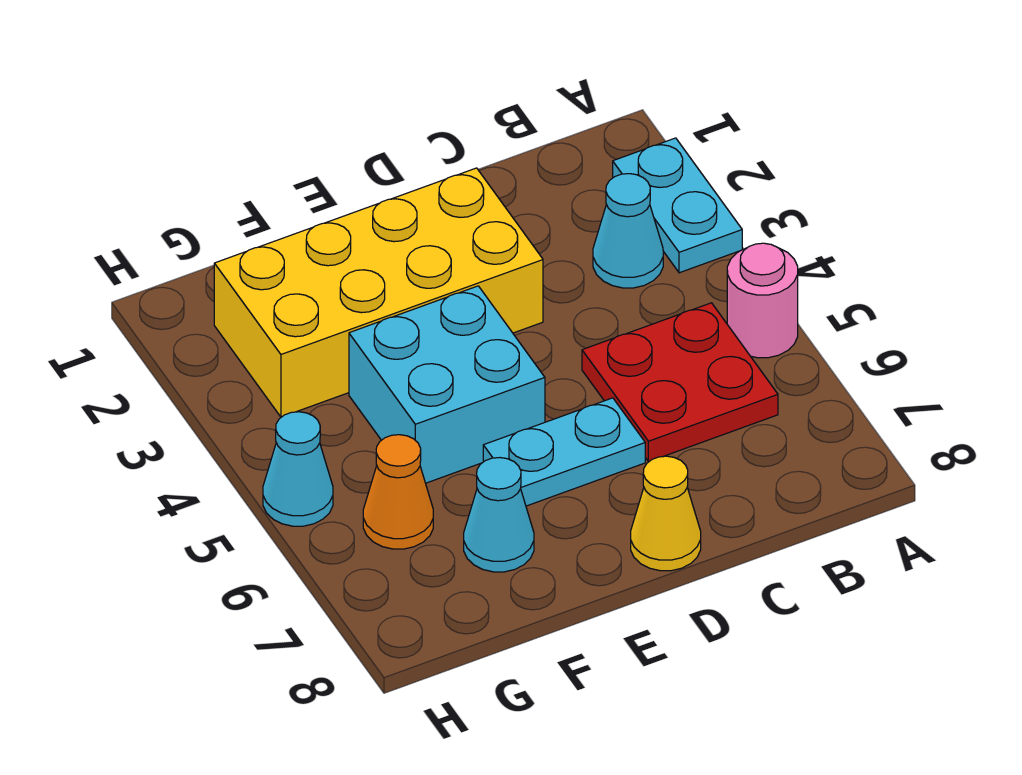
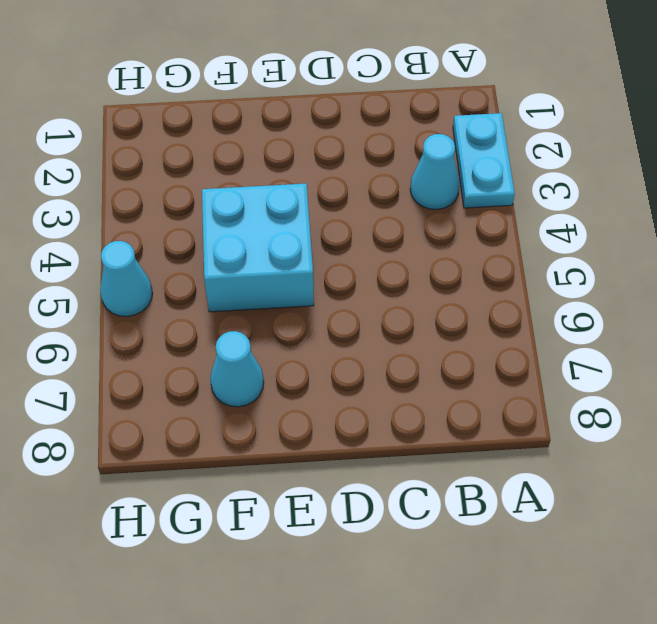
none -> pink round brick A5 level 1
none -> red plate B5:C6 level 1

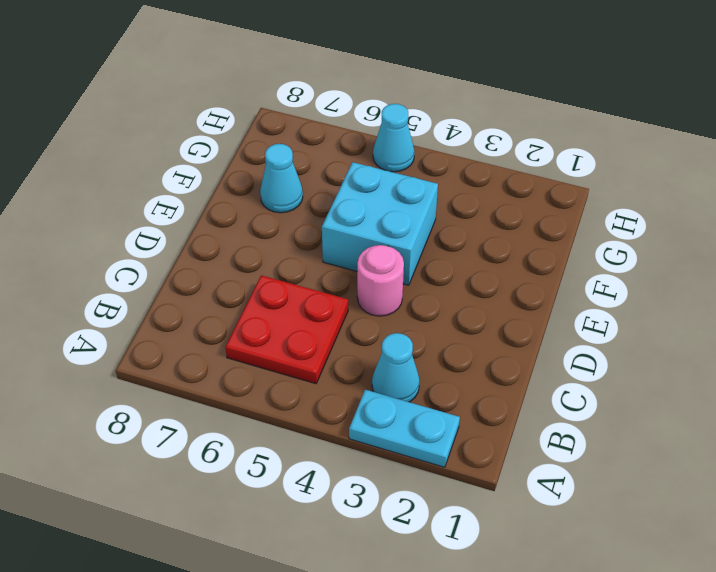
pink round brick D4 level 1 -> pink round brick A5 level 1
none -> yellow brick D2:G3 level 1
none -> cyan plate D6:E6 level 1

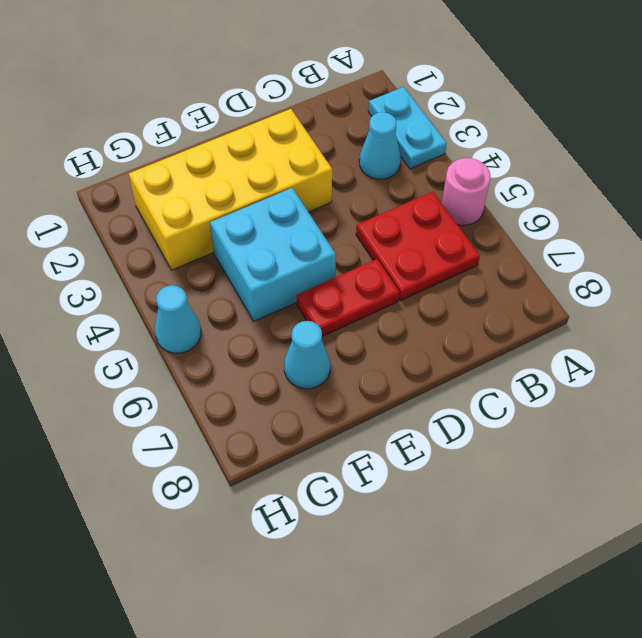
red plate D6:E6 level 1 -> cyan plate D6:E6 level 1
none -> yellow cone D8 level 1
none -> orange cone G6 level 1

